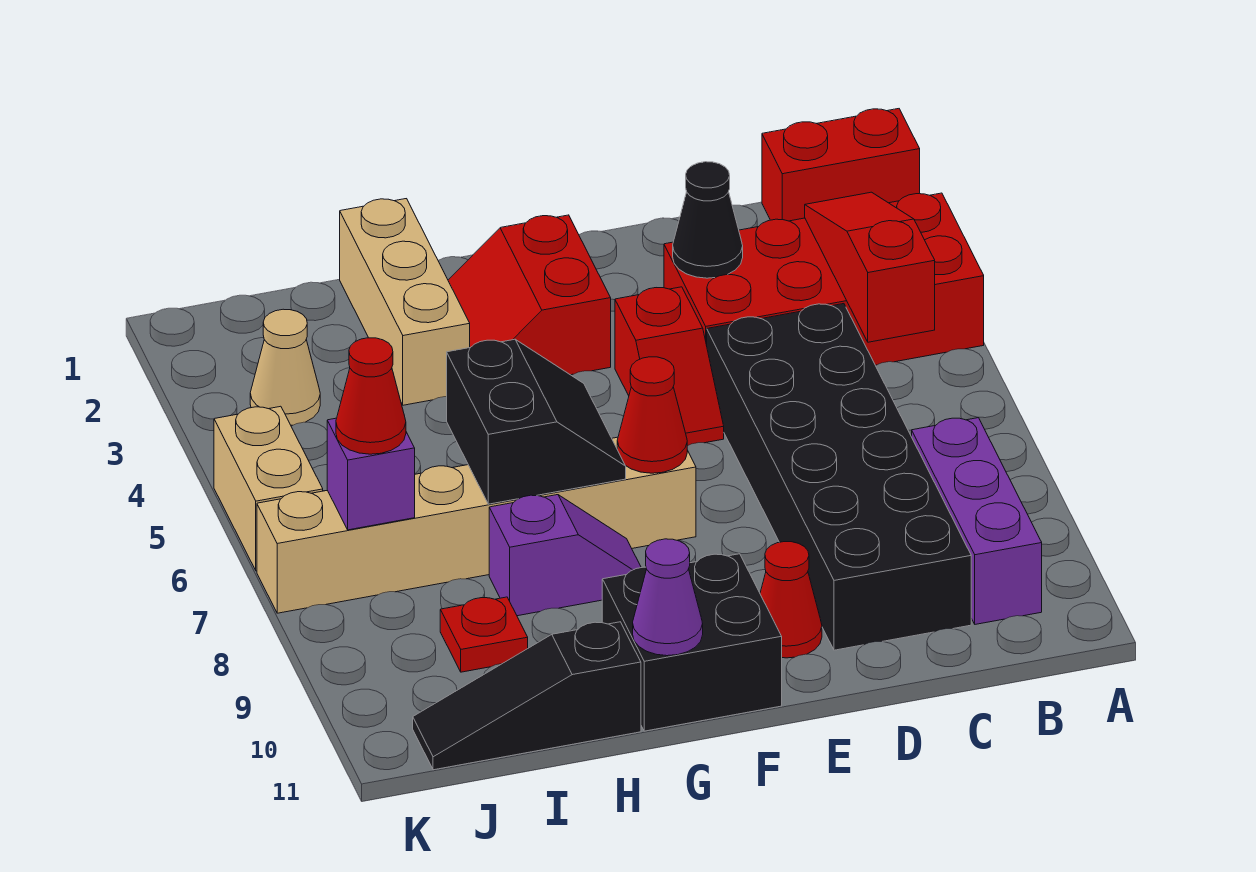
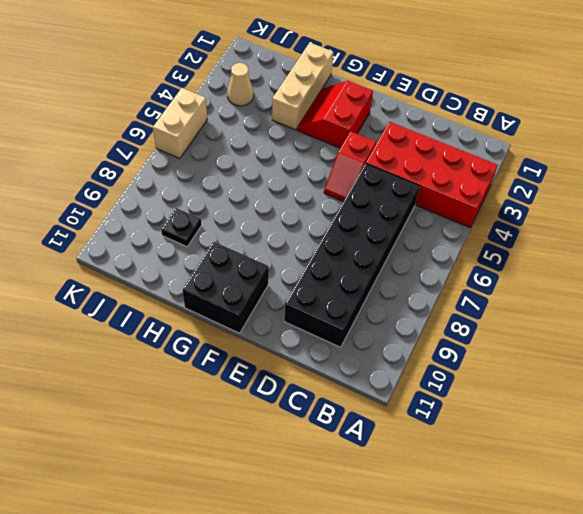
black plate I9 level 1 -> red plate I9 level 1
none -> red brick A1:B1 level 1
none -> purple brick B8:B10 level 1
none -> red cone E10 level 1

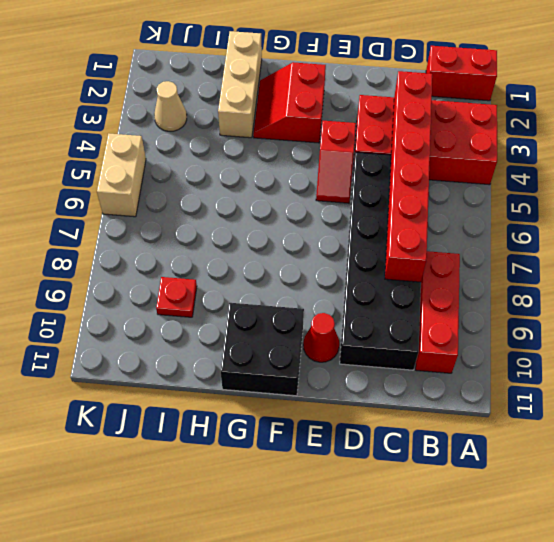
red brick B8:B10 level 1 -> purple brick B8:B10 level 1
red brick C3:C8 level 2 -> none
none -> tan brick F7:K7 level 1
none -> purple slope G8:H8 level 1 top H
none -> black slope H11:J11 level 1 top H

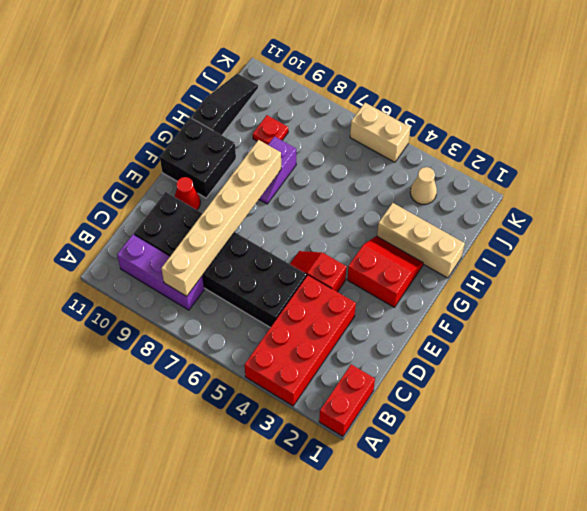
tan brick B8:G8 level 2 -> tan brick F7:K7 level 1
none -> red slope B3:B5 level 2 top 5
none -> black cone D3 level 2
none -> red cone F7 level 2

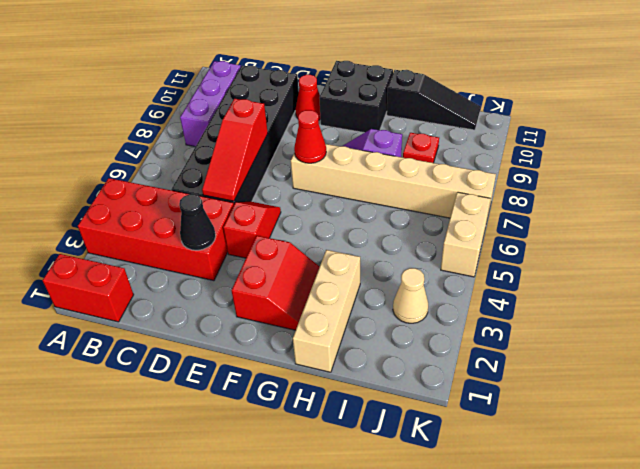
red slope D5:D7 level 2 top 7 -> red slope B3:B5 level 2 top 5
none -> black slope G6:H7 level 2 top H
none -> purple cone G11 level 2
none -> purple brick J7 level 2

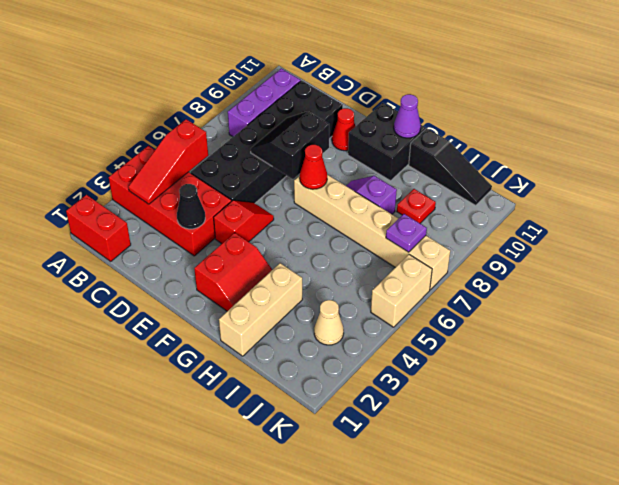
black slope D7:E8 level 2 top E -> black slope G6:H7 level 2 top H
purple plate J7 level 2 -> purple brick J7 level 2
none -> red cone J7 level 3

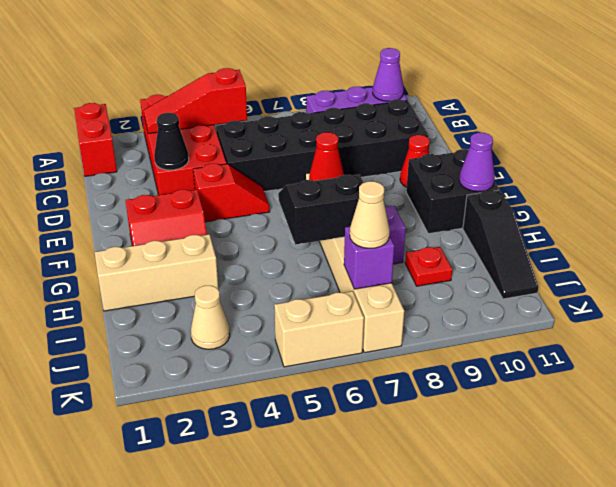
purple cone B10 level 2 -> none
tan cone J7 level 3 -> red cone J7 level 3

